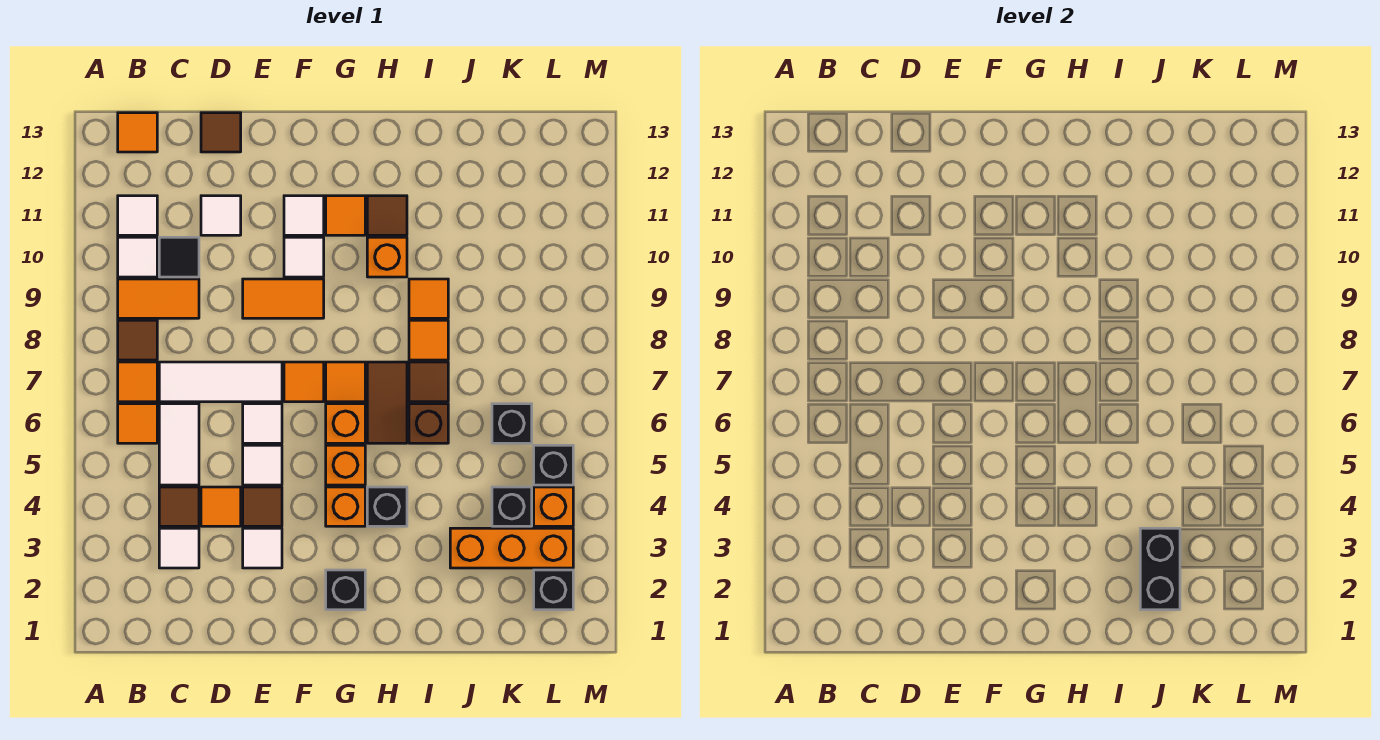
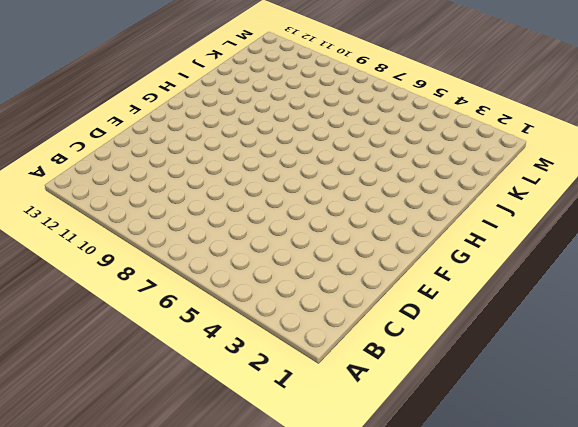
none -> orange tile B6 level 1
none -> orange tile B7 level 1
none -> brown tile B8 level 1
none -> orange tile B9:C9 level 1

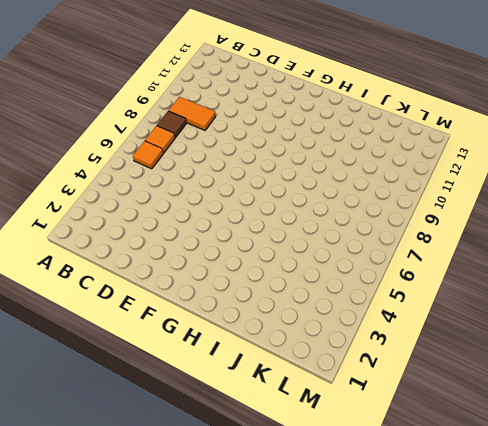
none -> white tile B10 level 1
none -> white tile B11 level 1
none -> orange tile B13 level 1
none -> white tile C3 level 1

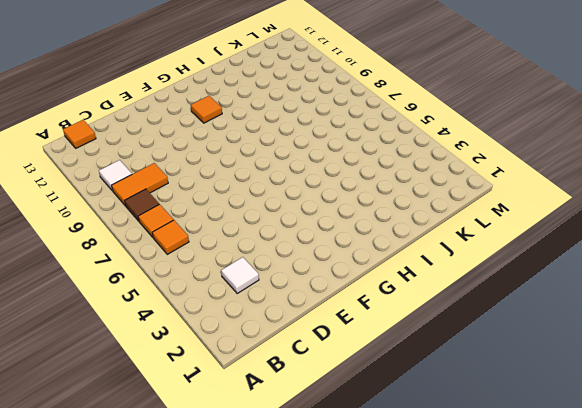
none -> white tile B11 level 1
none -> brown tile C4 level 1
none -> white tile C5:C6 level 1
none -> white tile C7:E7 level 1

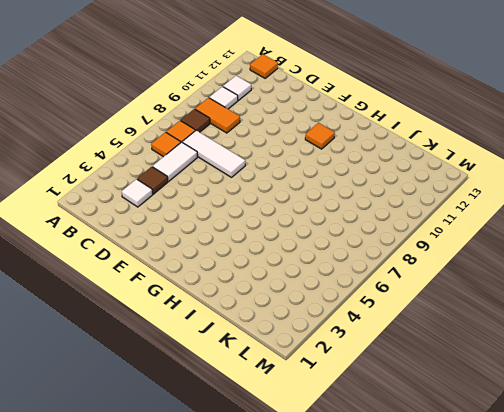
none -> black tile C10 level 1
none -> orange tile D4 level 1
none -> white tile D11 level 1
none -> brown tile D13 level 1

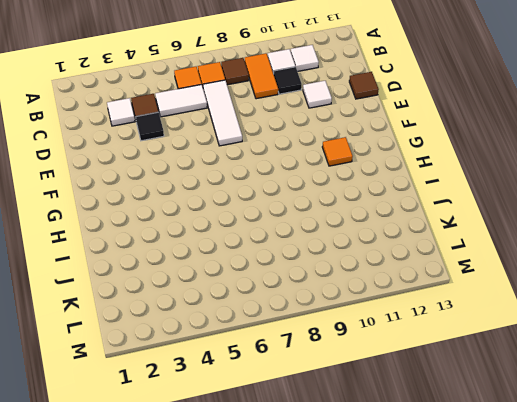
black tile D4 level 1 -> orange tile D4 level 1
none -> orange tile B13 level 1
none -> white tile E3 level 1
none -> brown tile E4 level 1
none -> white tile E5 level 1

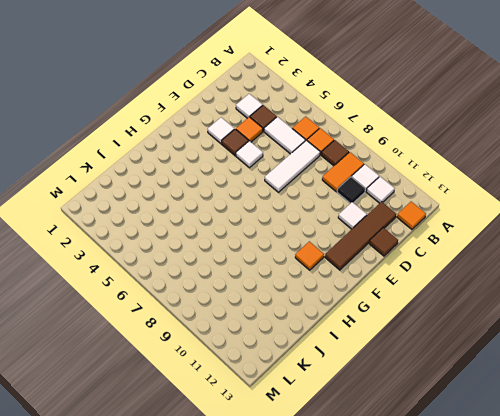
brown tile C12:F12 level 1 -> none
none -> white tile E6 level 1
none -> orange tile E9:F9 level 1
none -> orange tile F7 level 1
none -> white tile F10 level 1

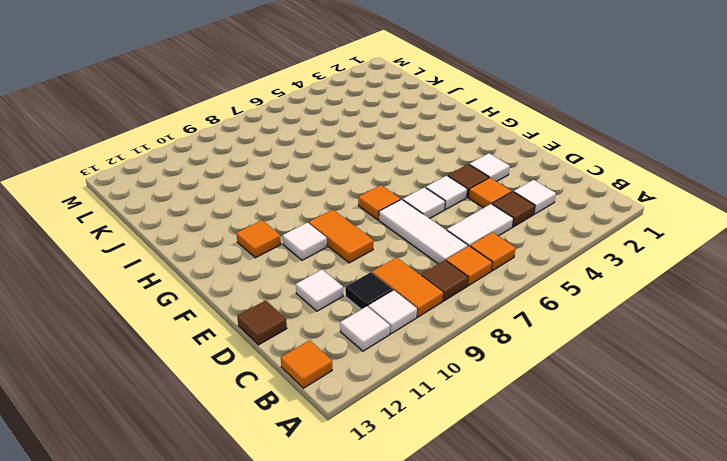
none -> white tile F11 level 1
none -> black brick G2 level 1
none -> orange brick G4 level 1
none -> orange brick G5 level 1

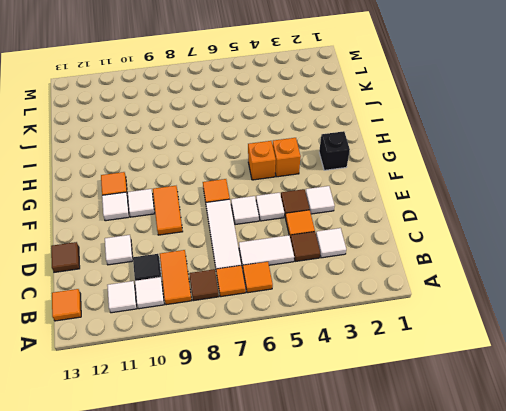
none -> orange brick G6 level 1
none -> orange tile G7 level 1
none -> black brick H4 level 1
none -> brown tile H6:H7 level 1

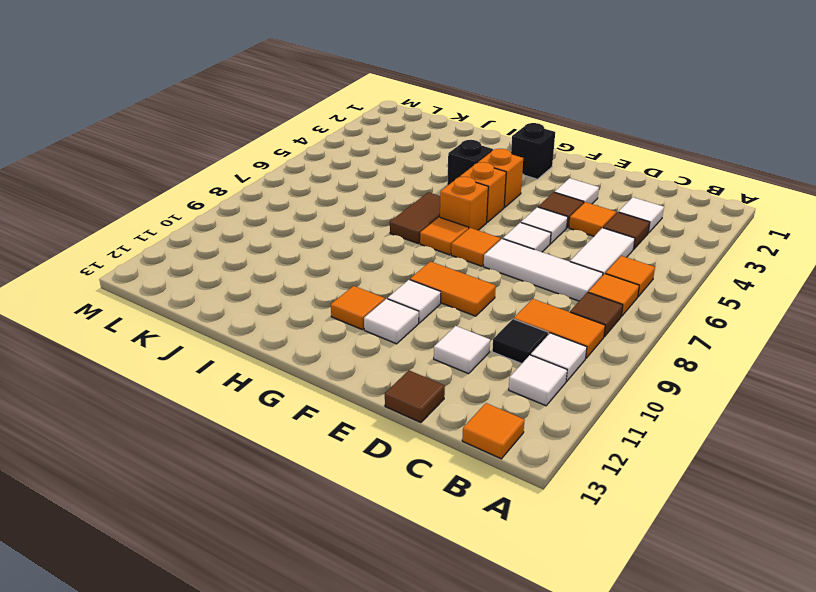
none -> orange brick H10 level 1
none -> brown tile H11 level 1
none -> brown brick I6 level 1
none -> brown tile I7 level 1

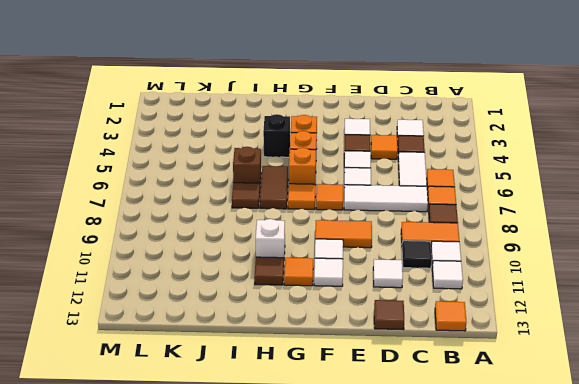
white brick H10 level 1 -> orange brick H10 level 1
none -> black brick G2 level 1
none -> orange tile I8 level 1
none -> orange tile I9 level 1
none -> orange brick J3:L3 level 1

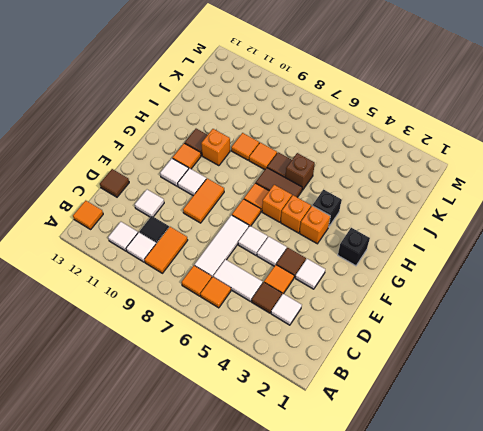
none -> brown tile B8 level 1
none -> orange brick J3:L3 level 1
none -> black brick K4 level 1
none -> black brick K6 level 1

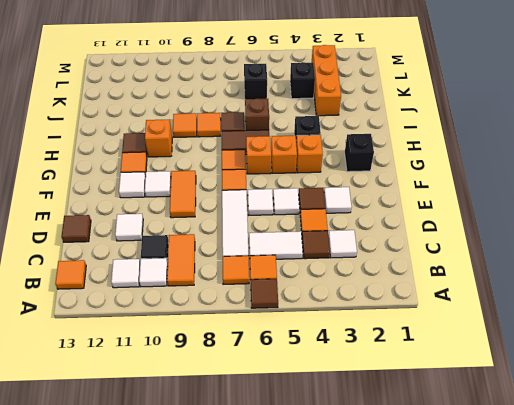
brown tile A6 level 1 -> brown tile B8 level 1
none -> black brick L2 level 1
none -> orange brick L4 level 1
none -> black brick L5 level 1
none -> black brick J2:J3 level 2

